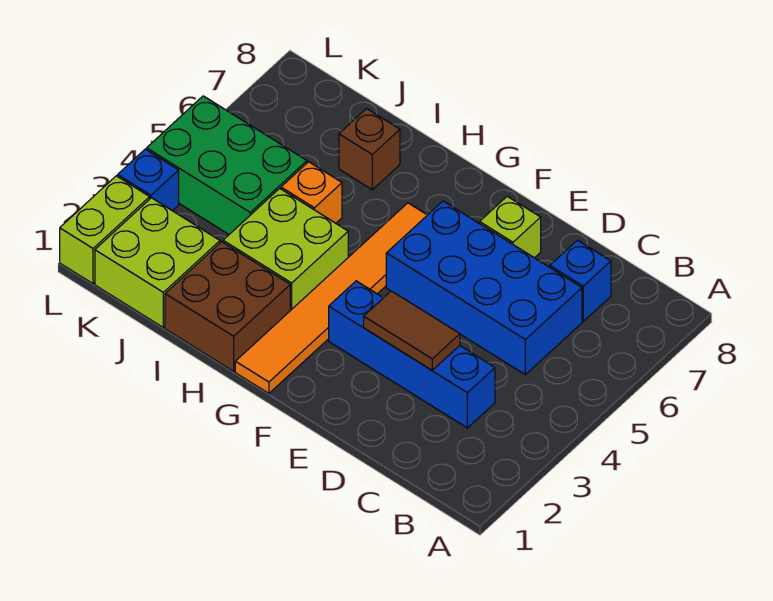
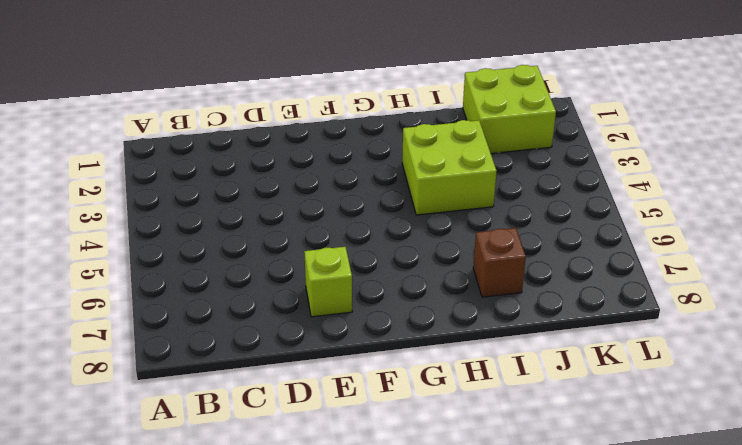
none -> blue brick C3:F3 level 1
none -> blue brick C5:F6 level 1
none -> blue brick C7 level 1

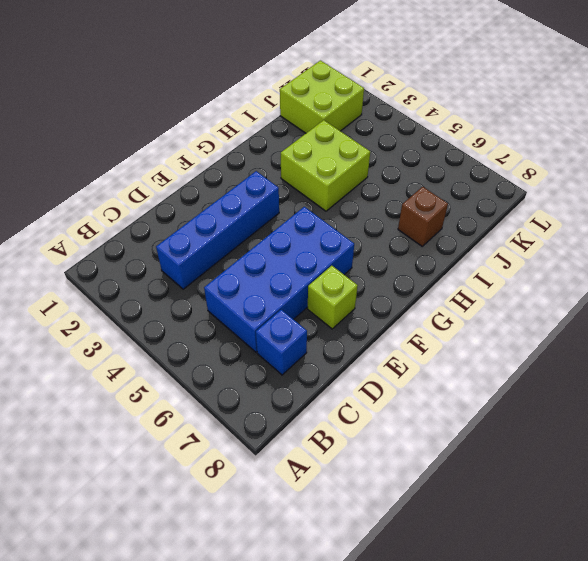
none -> orange tile G1:G6 level 1
none -> brown brick H1:I2 level 1
none -> orange brick I5 level 1

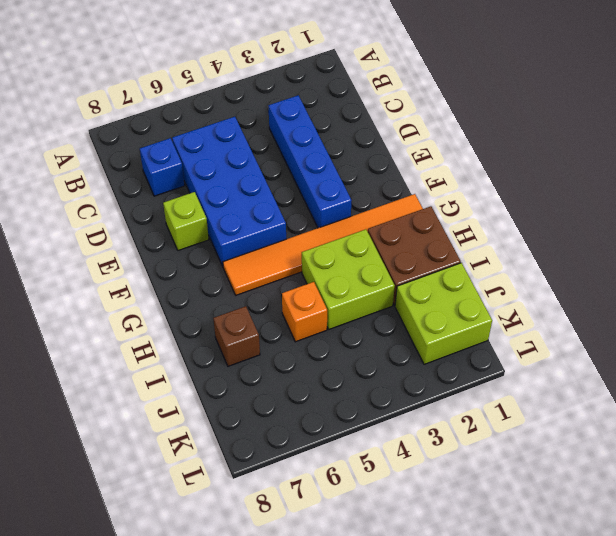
none -> green brick J4:L5 level 1
none -> lime brick L1:L2 level 1
none -> blue brick L3 level 1

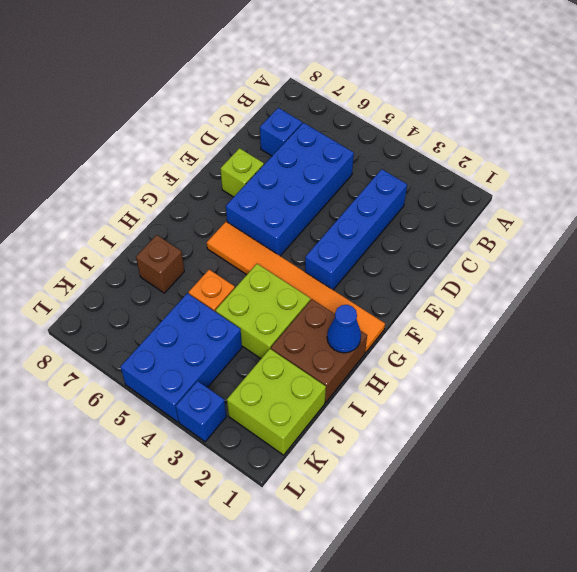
blue cone H1 level 2 -> none
blue brick J4:L5 level 1 -> green brick J4:L5 level 1
none -> lime brick L1:L2 level 1
none -> brown tile D3:E3 level 2

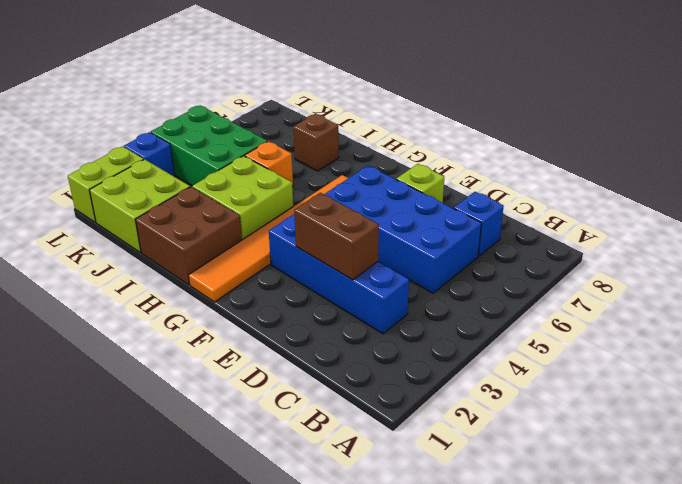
brown brick D3:E3 level 2 -> brown tile D3:E3 level 2

